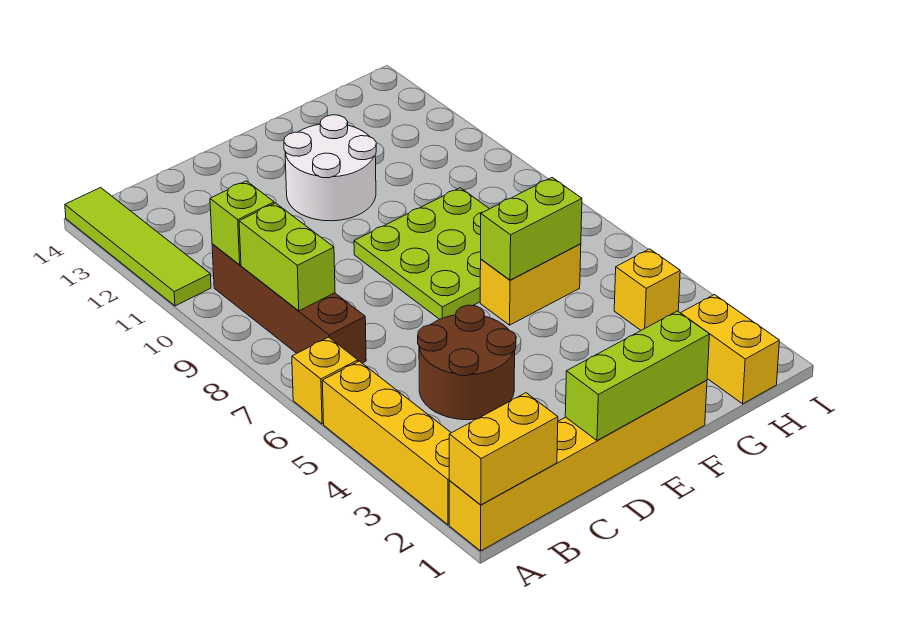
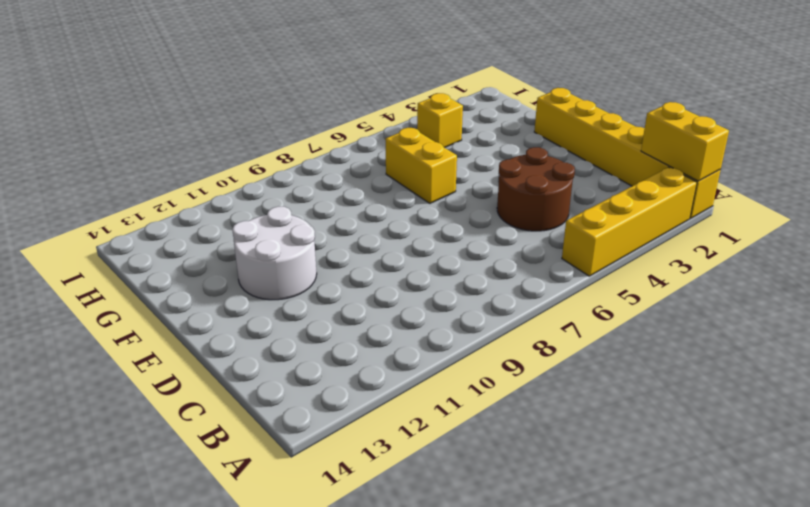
none -> yellow brick A6 level 1
none -> lime tile A11:A14 level 1
none -> brown brick B7:B10 level 1

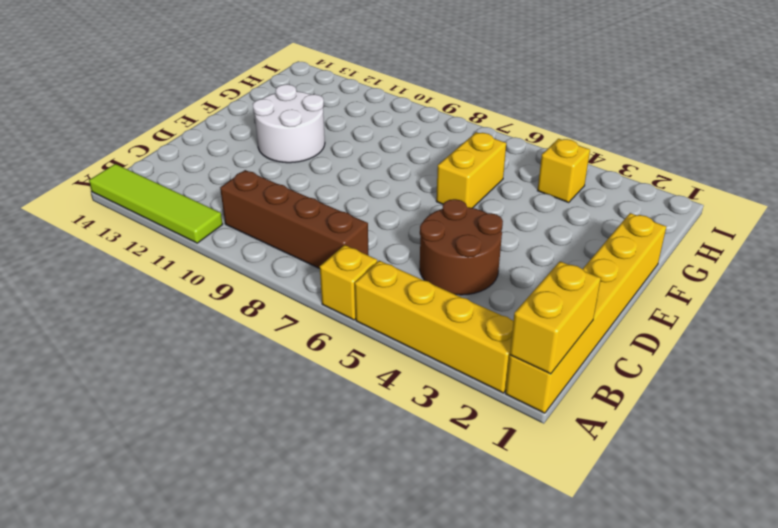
none -> lime plate E7:G9 level 1
none -> yellow brick H1:H2 level 1
none -> lime brick B8:B9 level 2

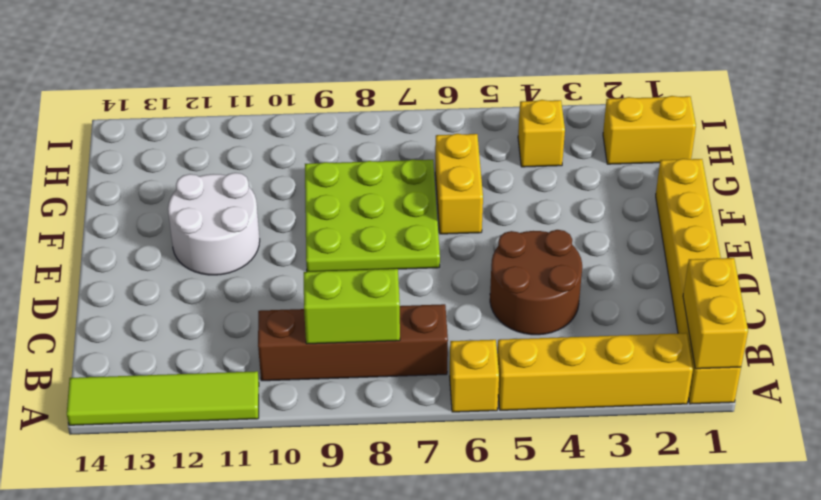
none -> lime brick B10 level 2
none -> lime brick D1:F1 level 2
none -> lime brick F6:G6 level 2

